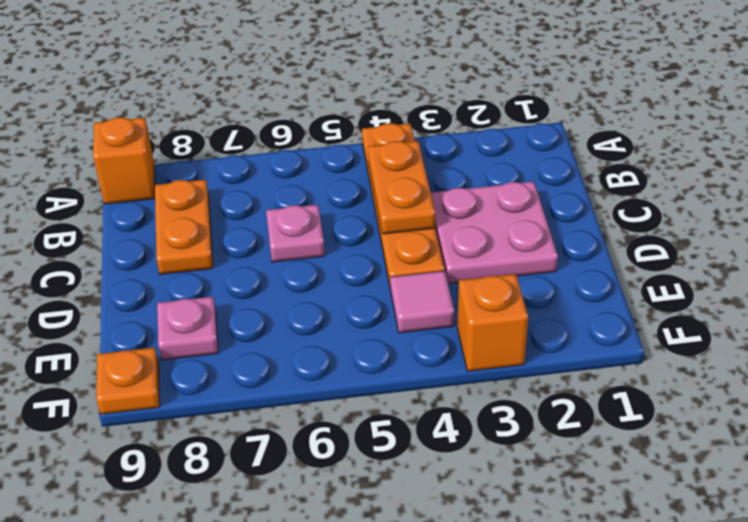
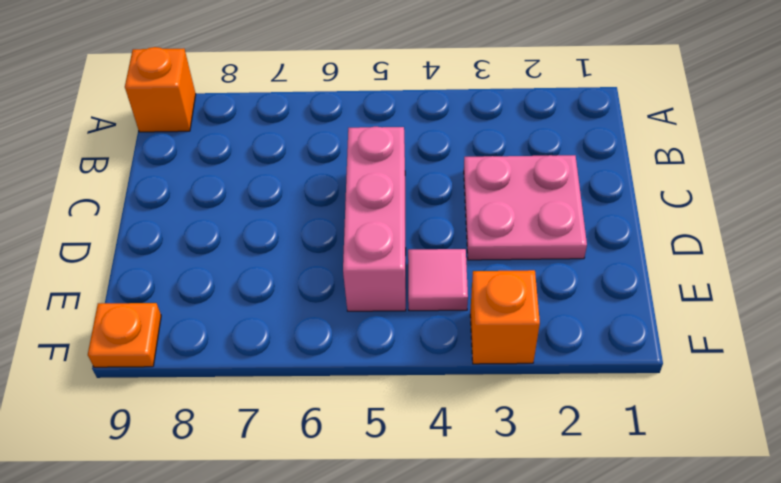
pink brick C5:E5 level 1 -> none
none -> orange plate A4:D4 level 1
none -> orange plate B8:C8 level 1

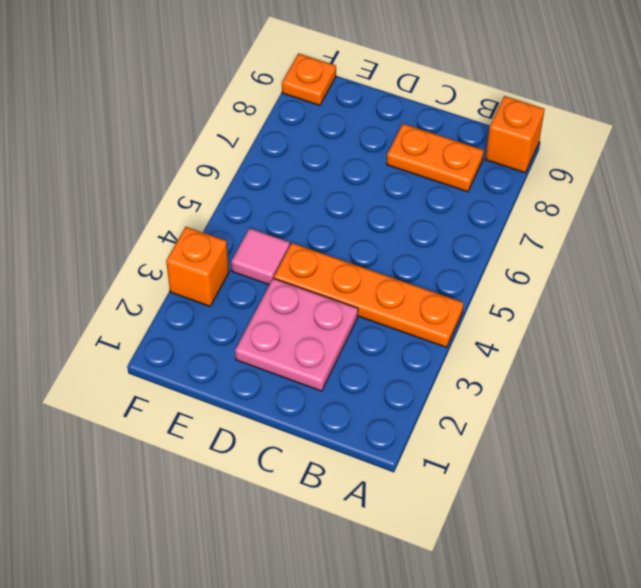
none -> pink plate C6 level 1
none -> pink plate E8 level 1

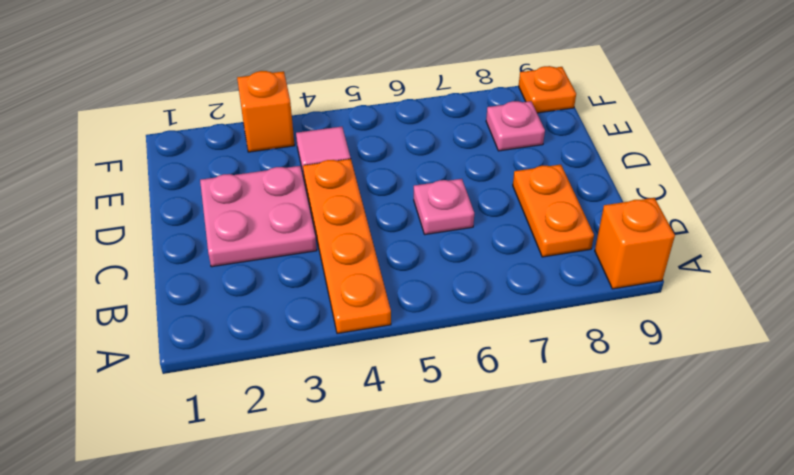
none -> orange plate B4:C4 level 2

